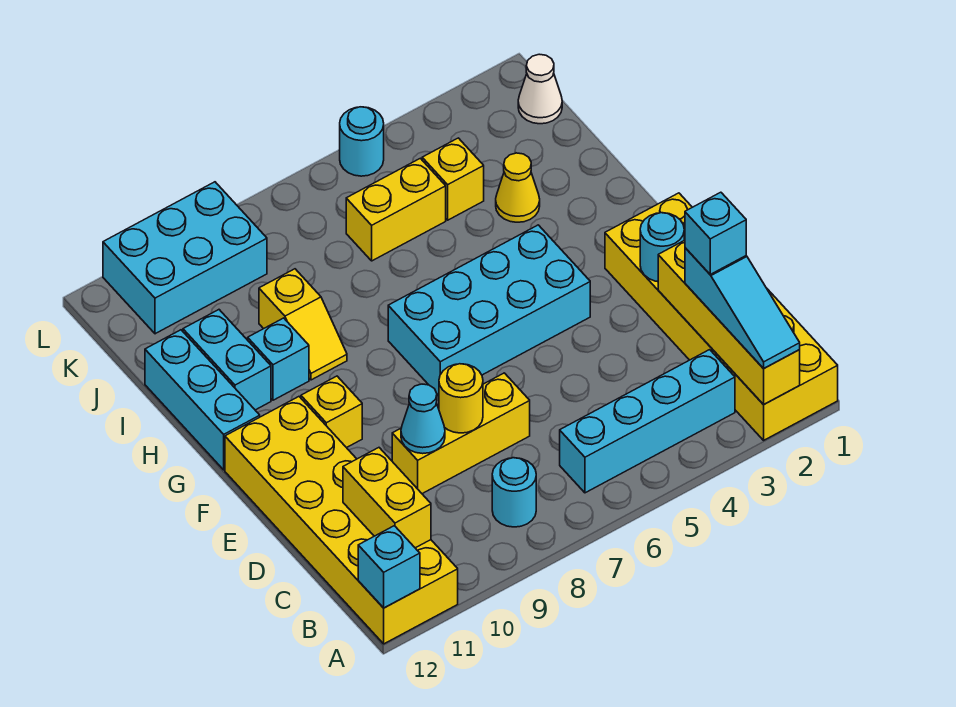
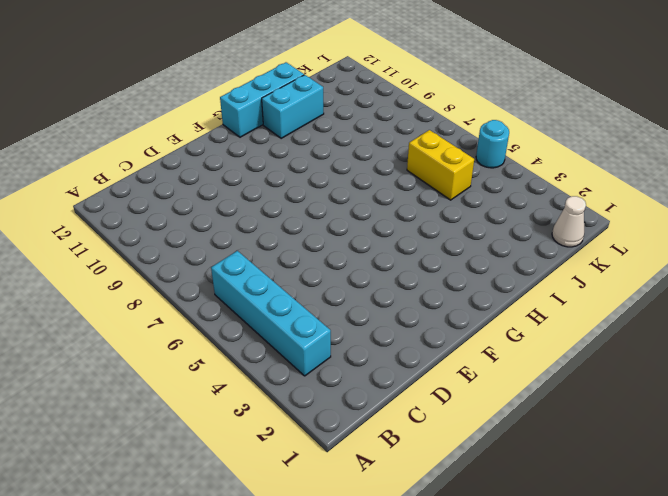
none -> yellow brick A1:F2 level 1
none -> yellow brick A11:F12 level 1
none -> cyan round brick B8 level 1

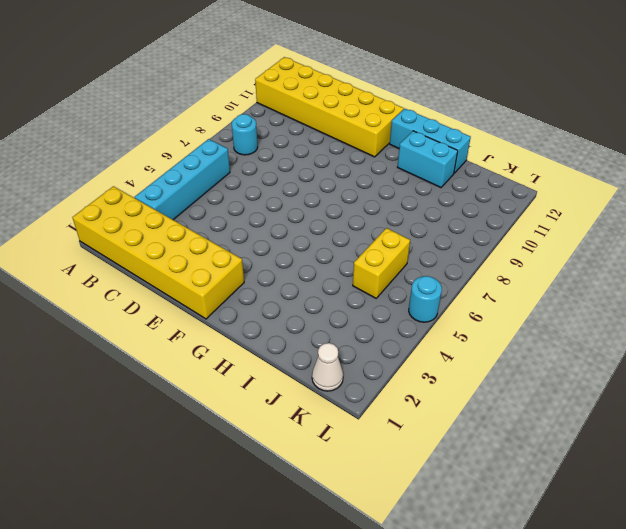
none -> yellow brick D7:D9 level 1
none -> cyan brick F4:G7 level 1
none -> yellow brick F10 level 1

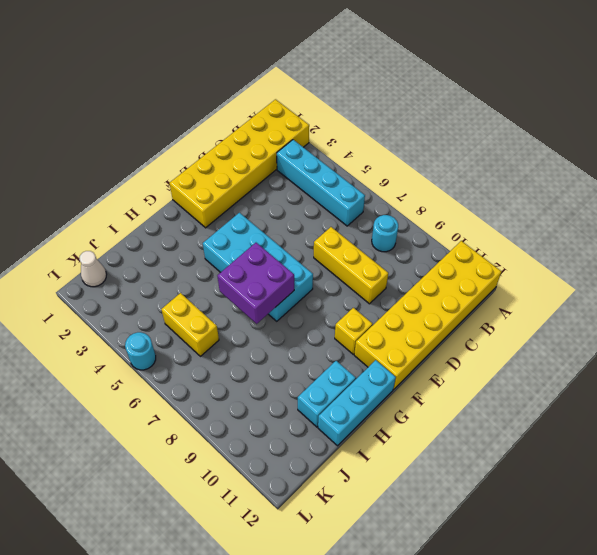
purple brick G6:H7 level 2 -> none
none -> yellow slope H9:I9 level 1 top I
none -> cyan brick H10 level 1
none -> yellow cone I3 level 1

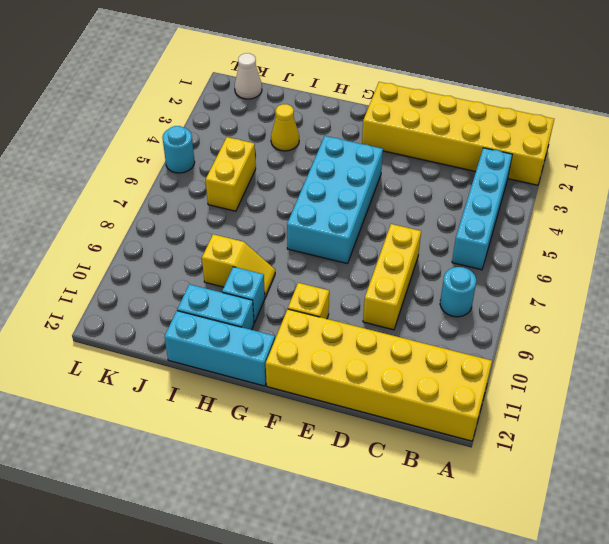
none -> yellow brick J4 level 1
none -> cyan brick K9:L11 level 1
none -> yellow brick A2:D2 level 2

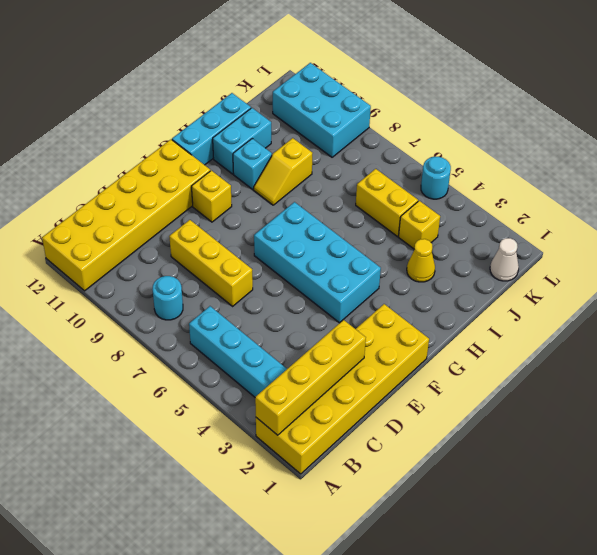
none -> cyan brick A12 level 2
none -> yellow brick B11:C11 level 2
none -> yellow round brick D8 level 2

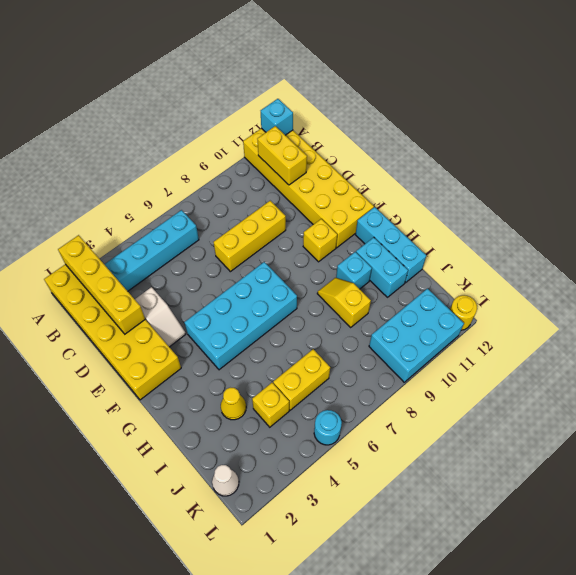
white slope D3:E3 level 1 top D -> none
yellow round brick L12 level 1 -> yellow round brick D8 level 2
none -> cyan round brick B8 level 1
none -> cyan cone D9 level 2
none -> cyan round brick E2 level 2

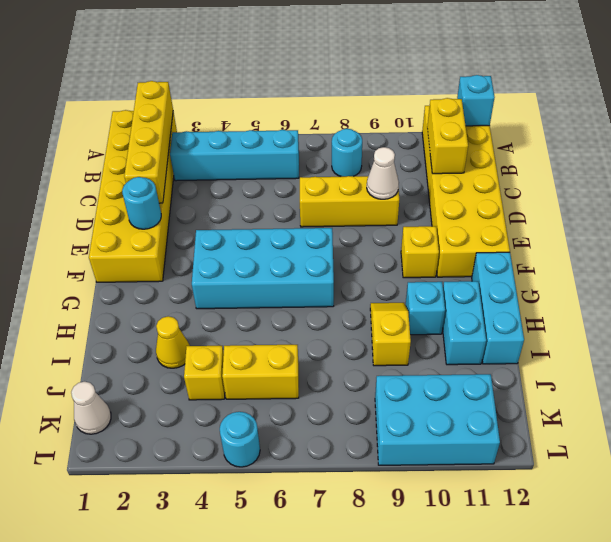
white cone D9 level 2 -> cyan cone D9 level 2
none -> yellow round brick D8 level 2
none -> cyan slope A2:C2 level 3 top C
none -> cyan brick C2 level 4

